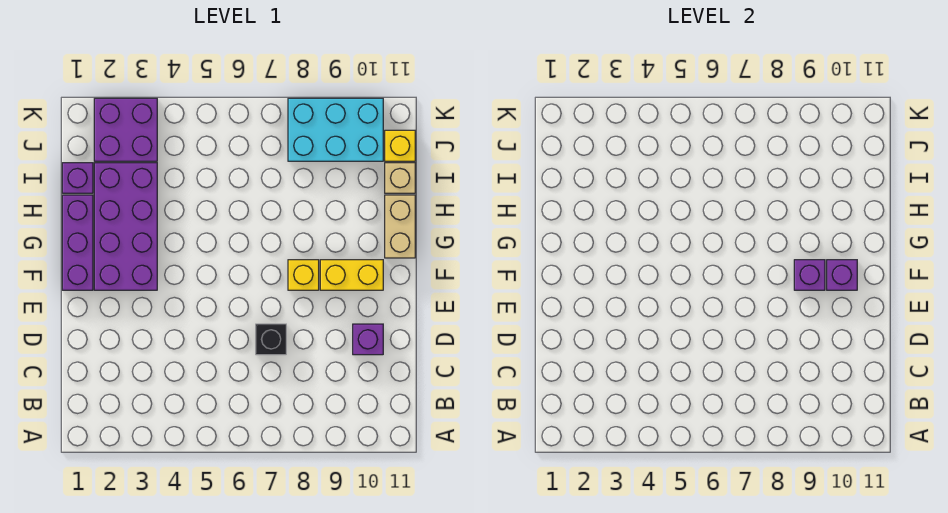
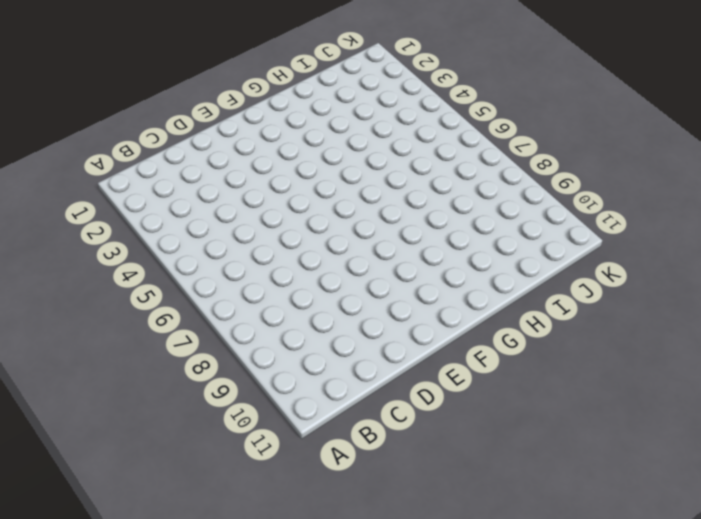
none -> black brick D7 level 1
none -> purple brick D10 level 1
none -> purple brick F1:H1 level 1

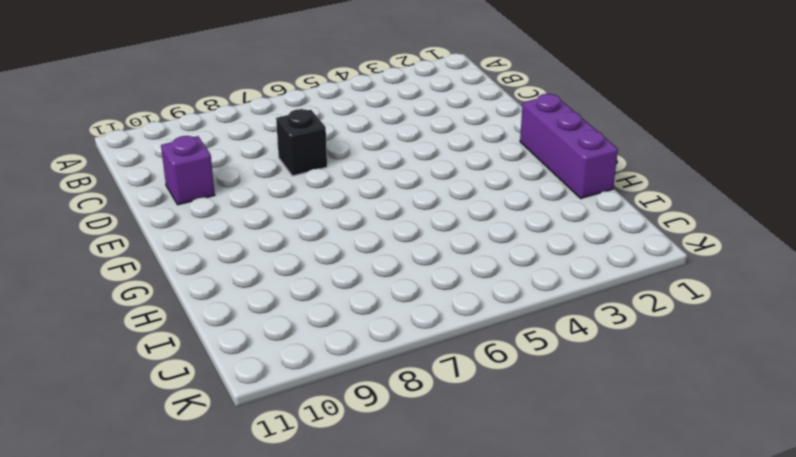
none -> purple brick F2:I3 level 1
none -> yellow brick F8 level 1
none -> yellow brick F9:F10 level 1

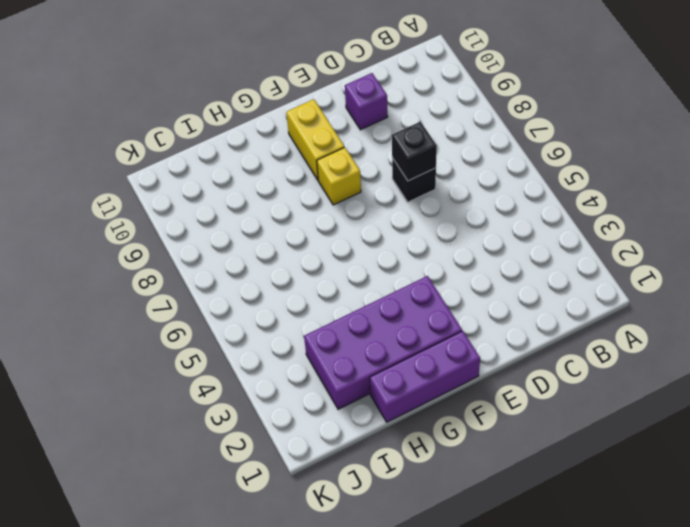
black brick D7 level 2 -> none
none -> tan brick G11:H11 level 1
none -> purple brick I1 level 1
none -> tan brick I11 level 1

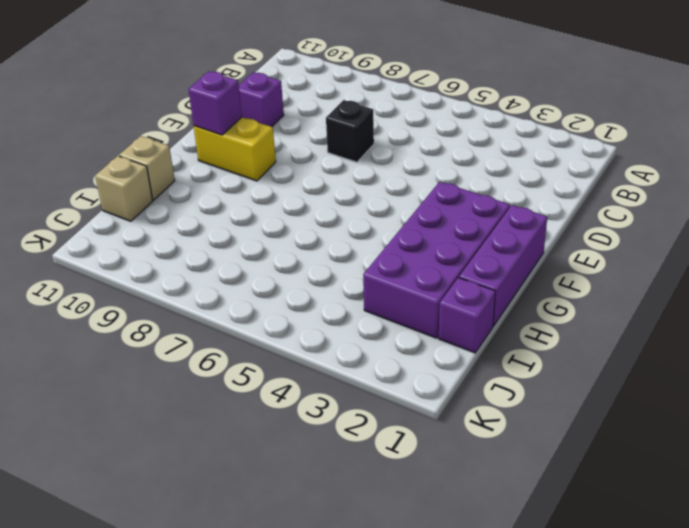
tan brick H11 level 1 -> tan brick G11:H11 level 1
none -> yellow brick F8 level 1
none -> purple brick J2:K3 level 1
none -> cyan brick J8:K10 level 1

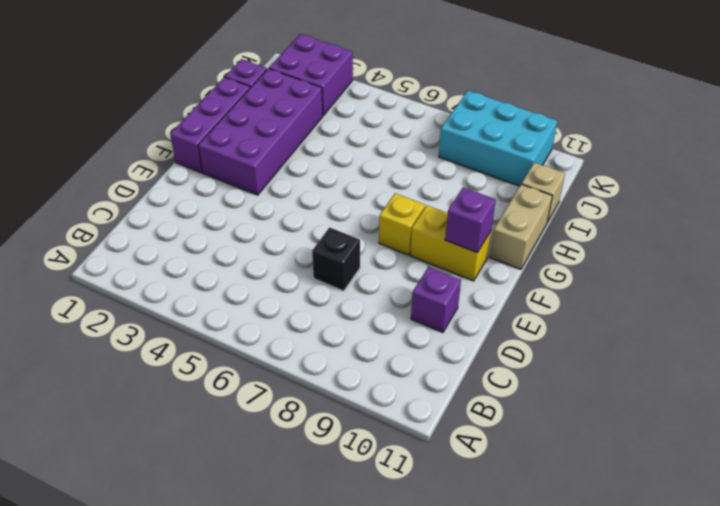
none -> yellow brick J11 level 1
none -> purple brick F9 level 2

